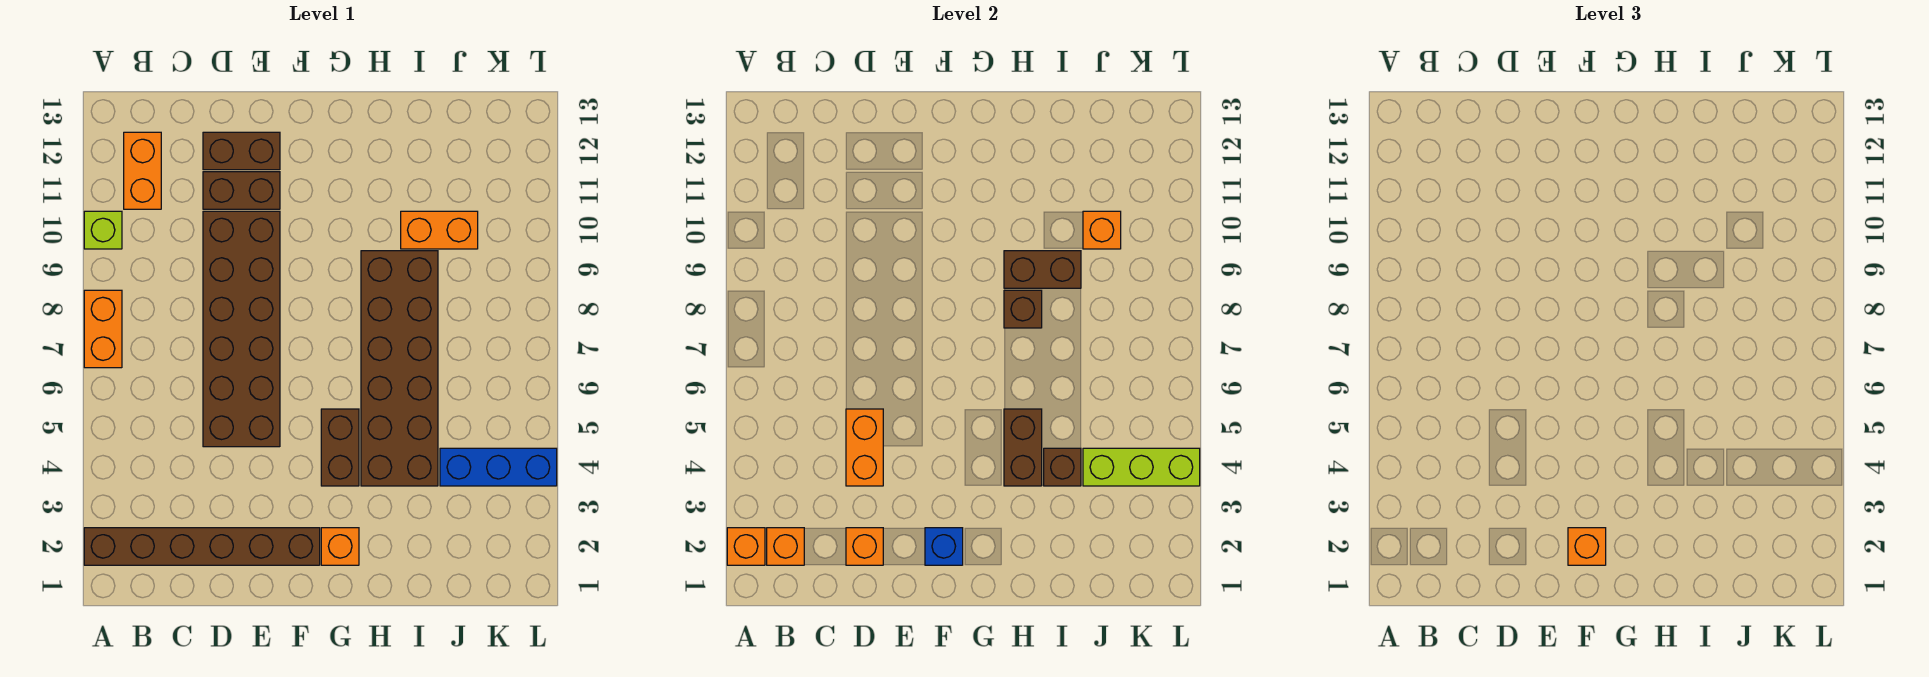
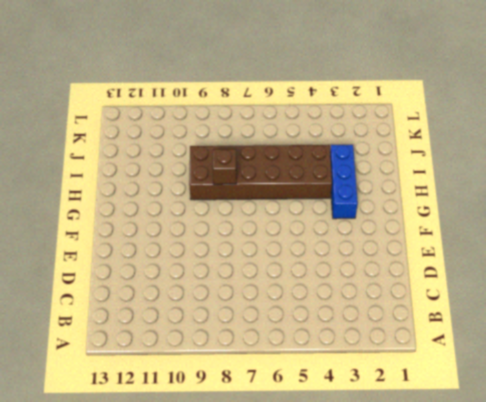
blue brick G3:I3 level 1 -> blue brick J4:L4 level 1
none -> brown brick A2:F2 level 1
none -> orange brick A7:A8 level 1
none -> lime brick A10 level 1

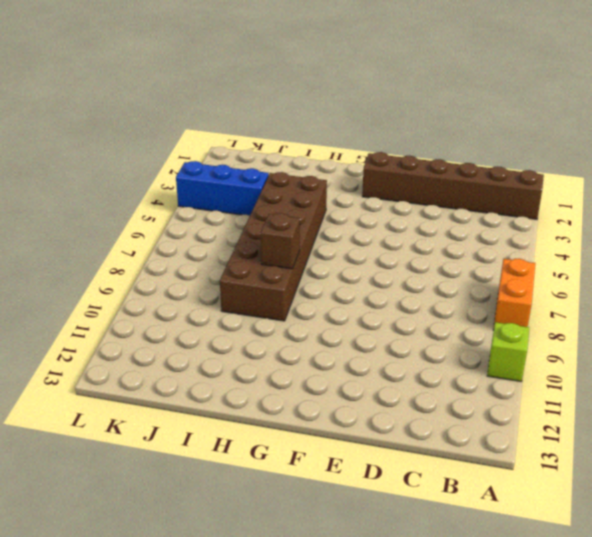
none -> orange brick B11:B12 level 1
none -> brown brick D5:E10 level 1
none -> brown brick D11:E11 level 1

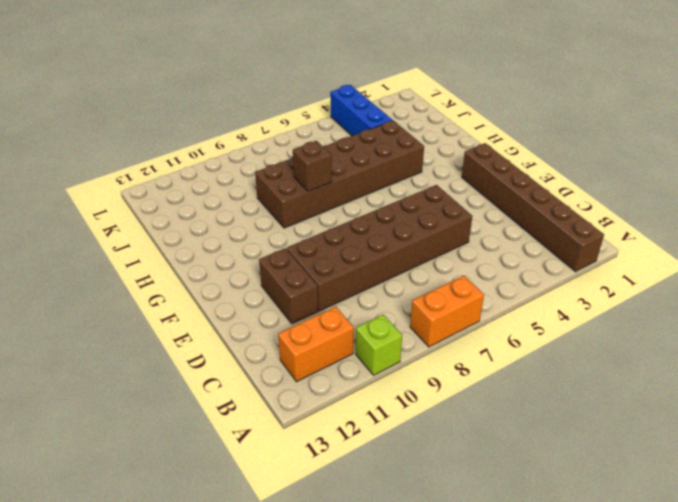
none -> brown brick D12:E12 level 1
none -> orange brick G2 level 1
none -> brown brick G4:G5 level 1

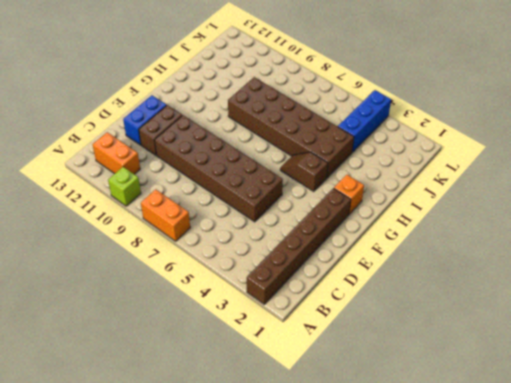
blue brick D12:E12 level 1 -> brown brick D12:E12 level 1
brown slope G4:G5 level 1 top 4 -> brown brick G4:G5 level 1
none -> orange brick I10:J10 level 1
none -> orange brick A2 level 2
none -> orange brick B2 level 2

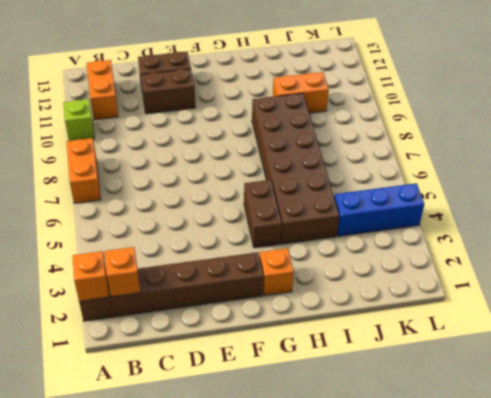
none -> brown brick D5:E10 level 1
none -> orange brick D2 level 2
none -> orange brick D4:D5 level 2

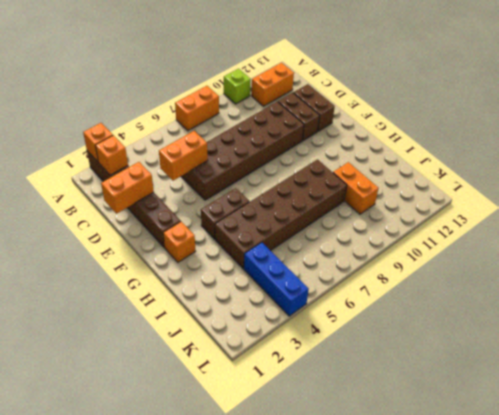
orange brick D1:D2 level 2 -> orange brick D2 level 2
none -> blue brick F2 level 2
none -> brown brick H4:H5 level 2
none -> brown brick H8 level 2

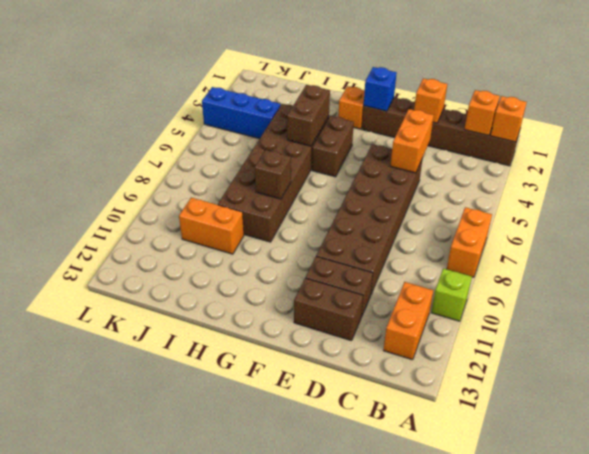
none -> brown brick H9:I9 level 2
none -> brown brick I4 level 2
none -> lime brick J4:L4 level 2

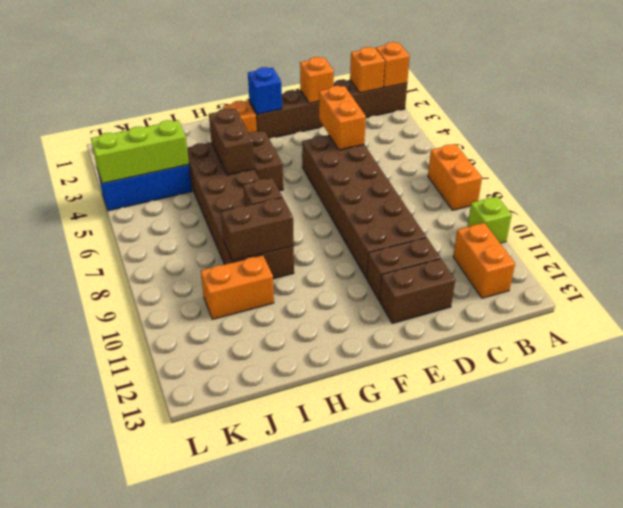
none -> brown brick I4 level 2
none -> orange brick J10 level 2
none -> orange brick F2 level 3

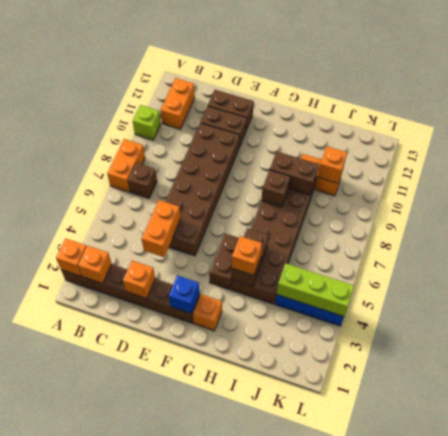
brown brick B7 level 1 -> brown brick I4 level 2
orange brick H4 level 3 -> orange brick F2 level 3

